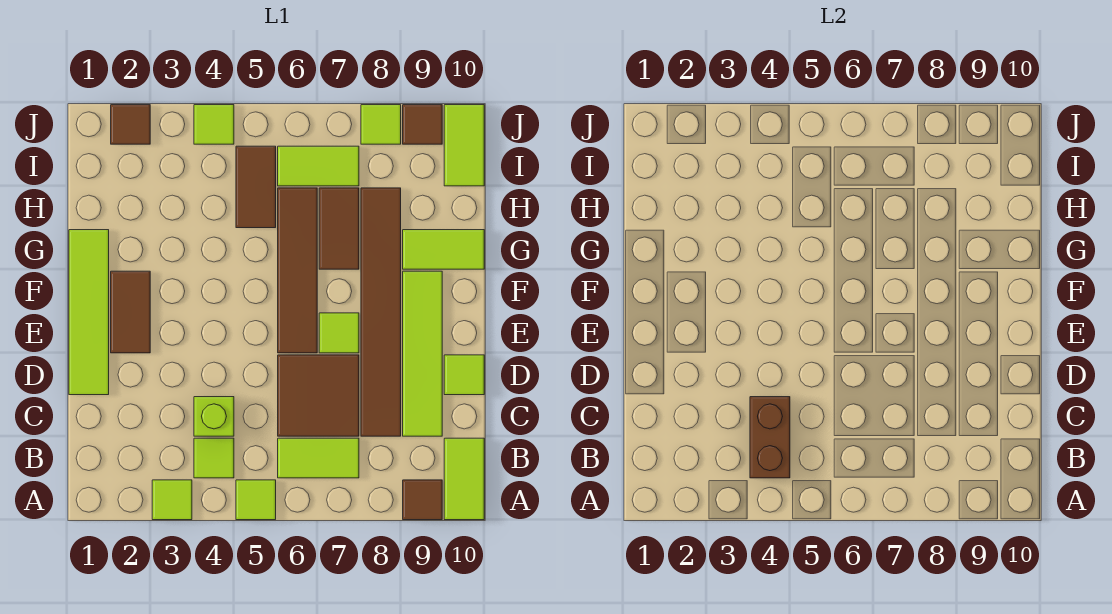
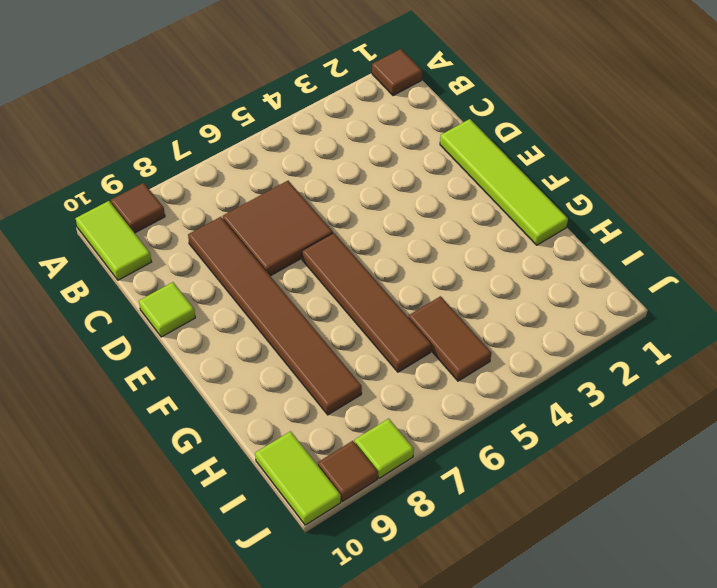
brown tile A1 level 1 -> brown tile J2 level 1
none -> lime tile A3 level 1
none -> lime tile A5 level 1
none -> lime tile B4 level 1

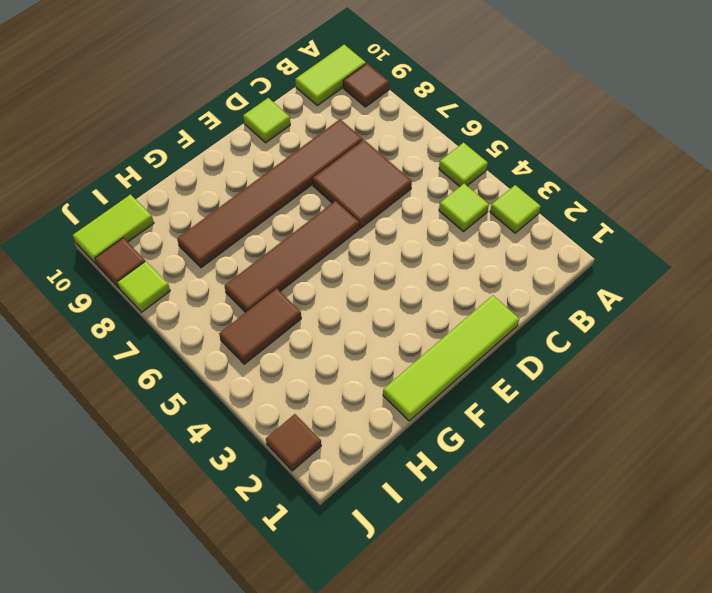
none -> lime tile B6:B7 level 1
none -> lime brick C4 level 1
none -> lime tile C9:F9 level 1

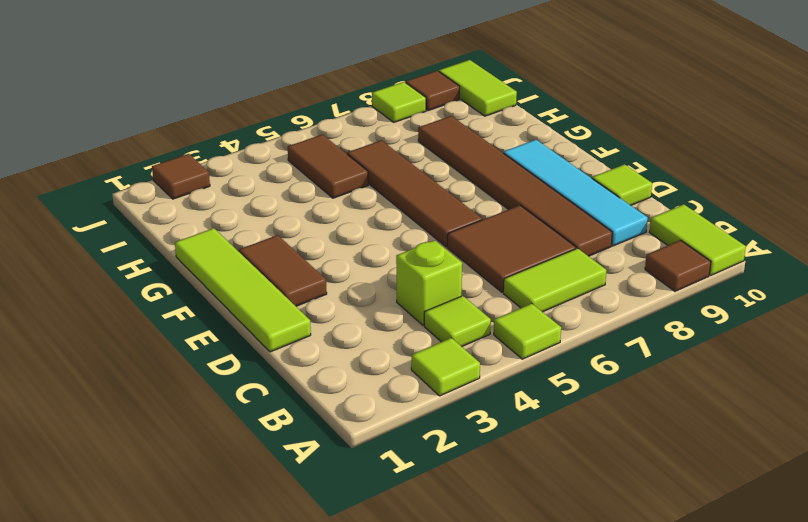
cyan tile C9:F9 level 1 -> lime tile C9:F9 level 1
none -> lime tile E7 level 1
none -> brown tile G7:H7 level 1
none -> lime tile G9:G10 level 1

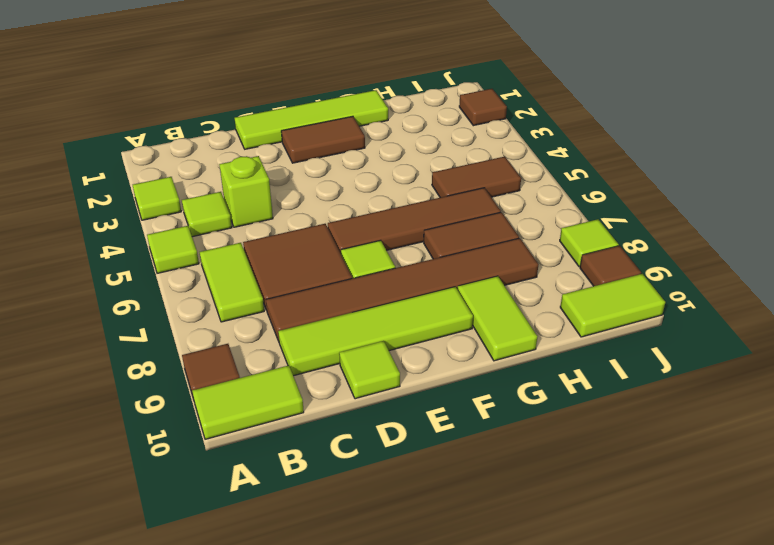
none -> lime tile I6:I7 level 1
none -> lime tile J4 level 1
none -> brown brick B4:C4 level 2

